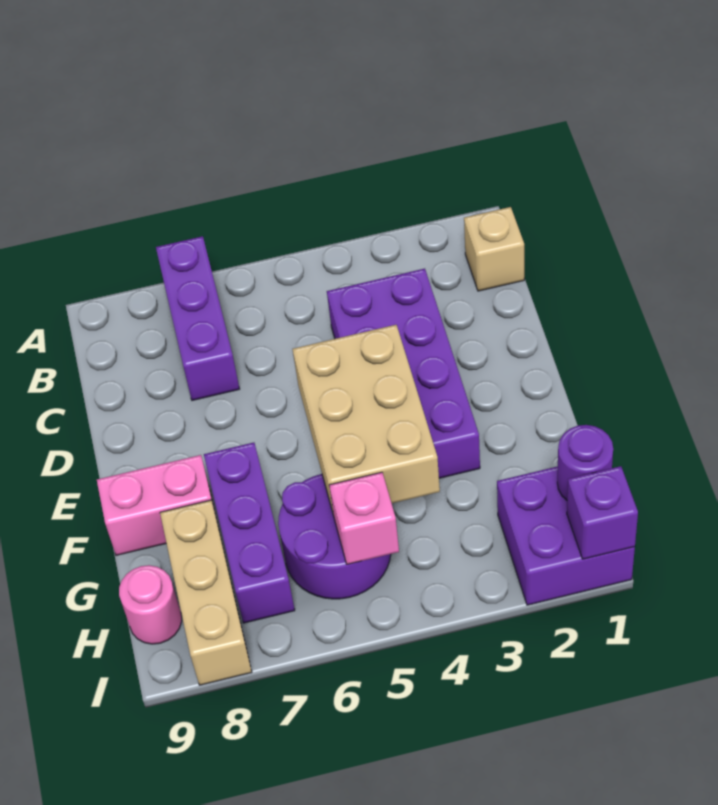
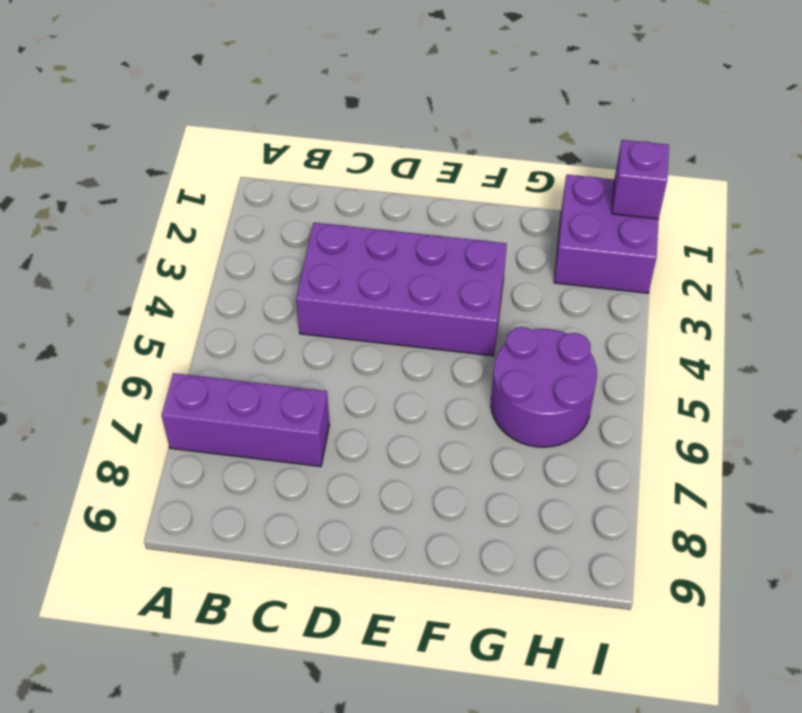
none -> tan brick B1 level 1
none -> purple brick F7:H7 level 1
none -> pink brick F8:F9 level 1

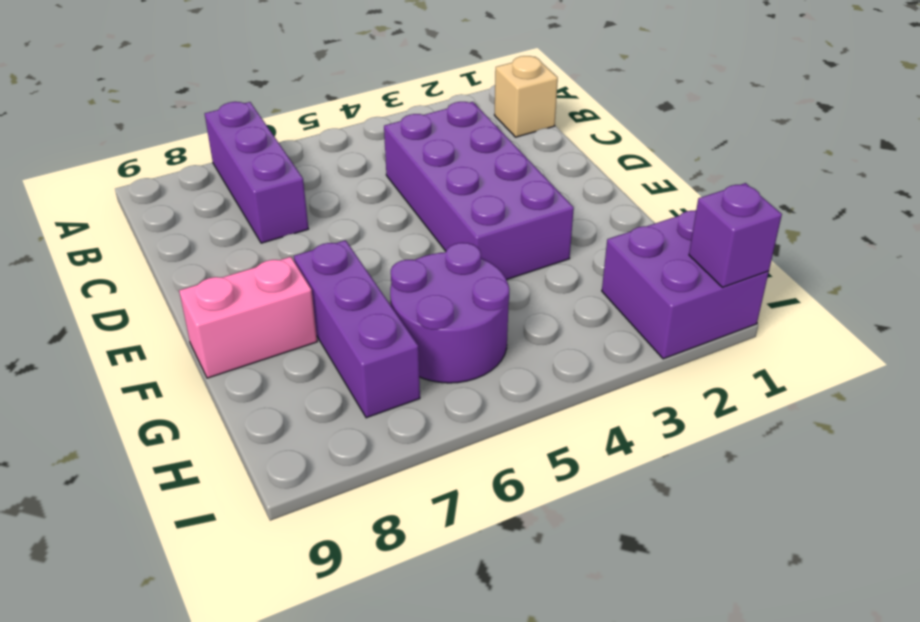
none -> tan brick G8:I8 level 1
none -> pink round brick H9 level 1
none -> tan brick E4:G5 level 2

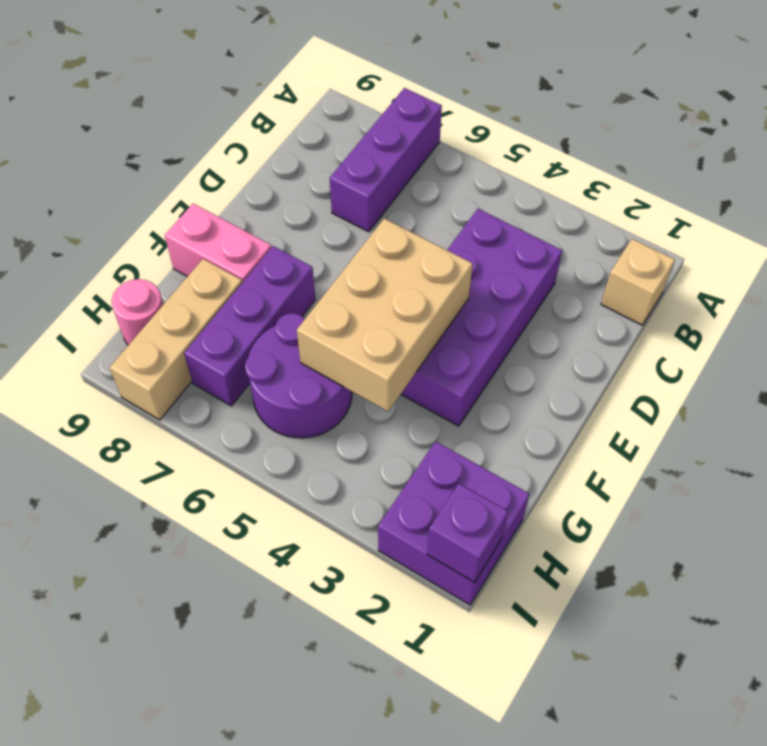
none -> purple round brick H1 level 2
none -> pink brick H5 level 2

